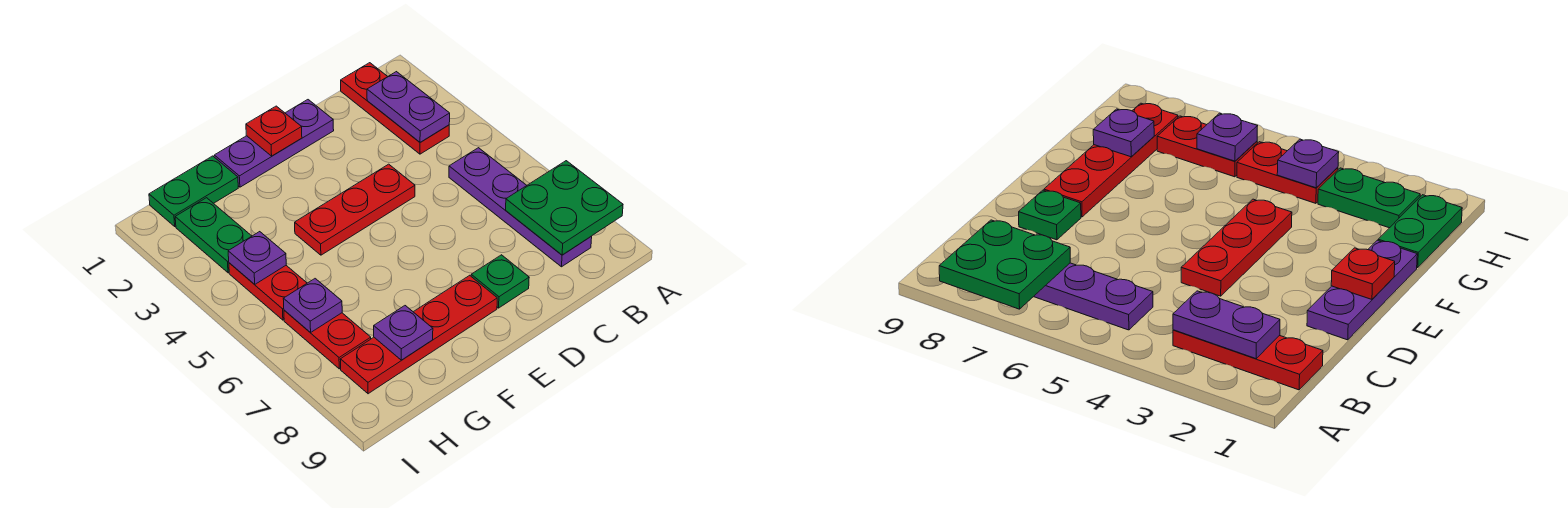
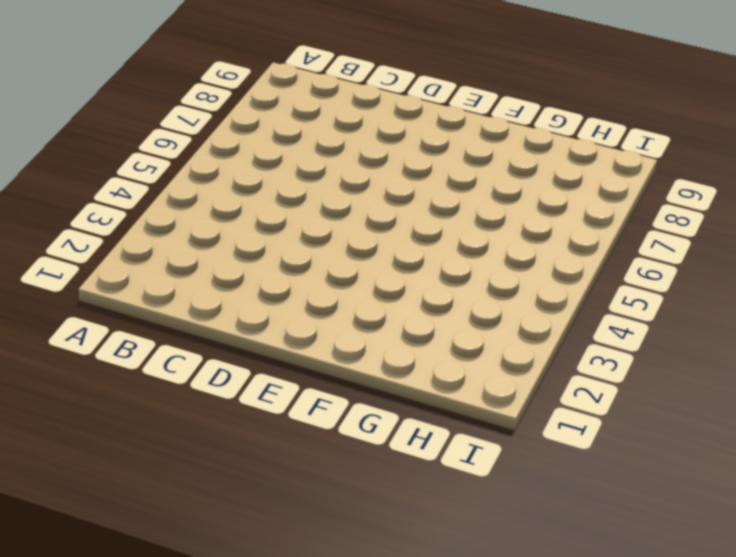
none -> red plate B1:B3 level 1
none -> purple plate B5:B8 level 1
none -> purple plate D1:F1 level 1

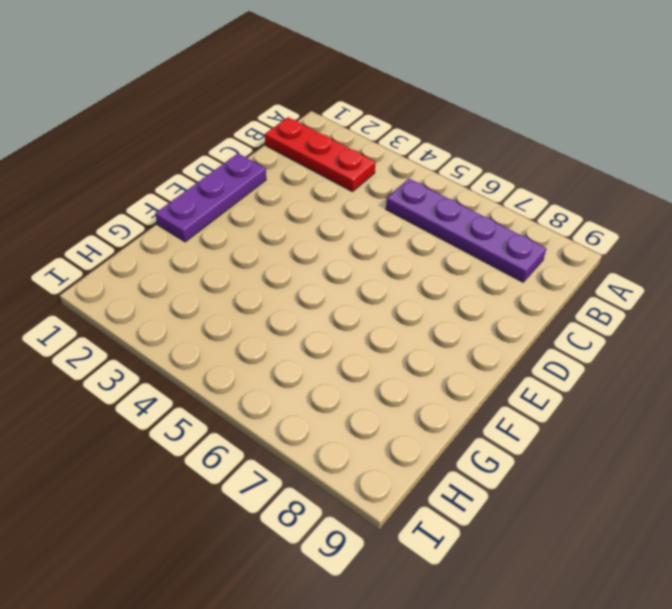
none -> red plate D4:F4 level 1
none -> green plate D8 level 1
none -> red plate E8:H8 level 1

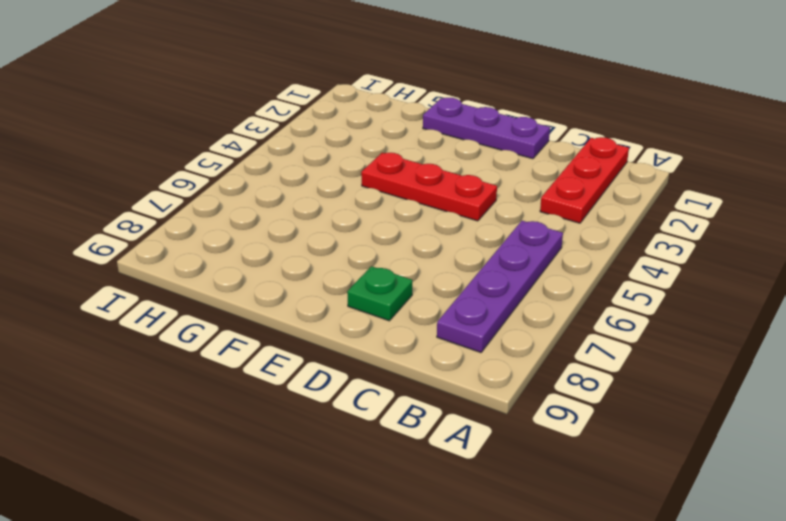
none -> red plate E8:H8 level 1
none -> green plate G1:H1 level 1
none -> green plate H2:H3 level 1

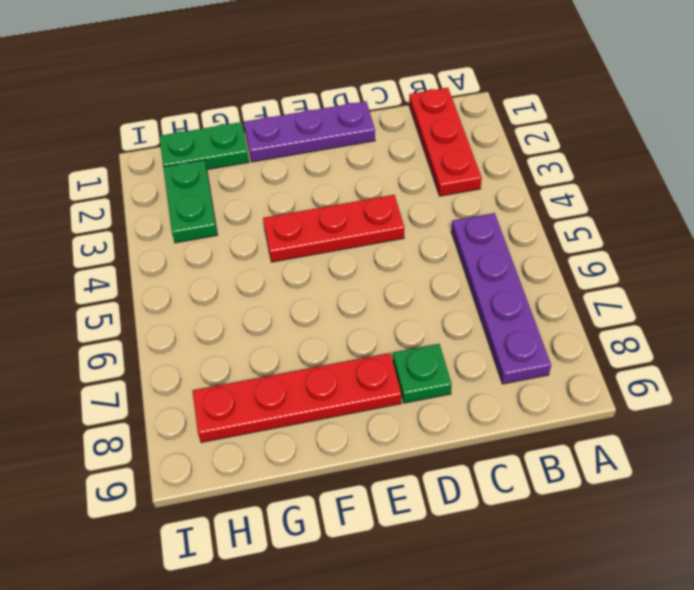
none -> red plate H4:H5 level 1
none -> red plate H6:H7 level 1
none -> green plate A7:B8 level 2

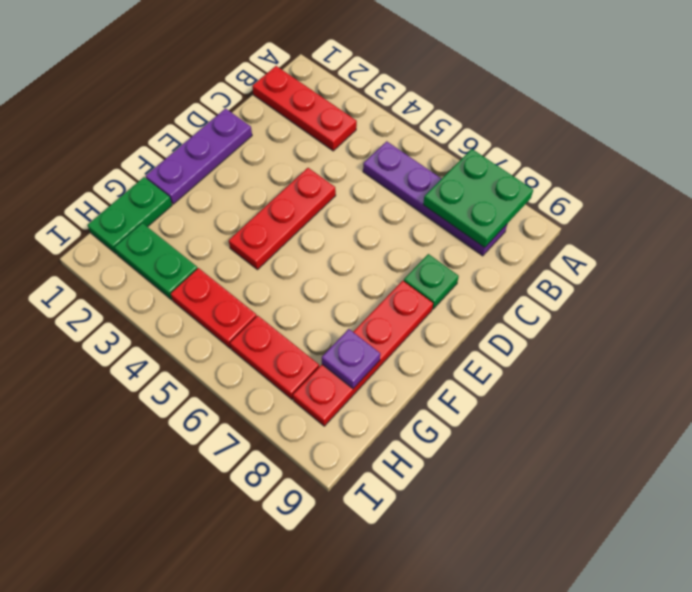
none -> purple plate B2:B3 level 2
none -> red plate E1 level 2
none -> purple plate H4 level 2

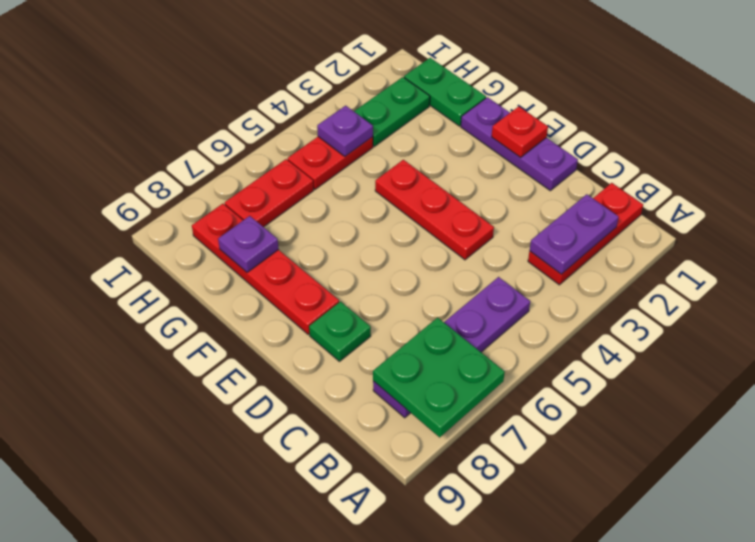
none -> purple plate H6 level 2

